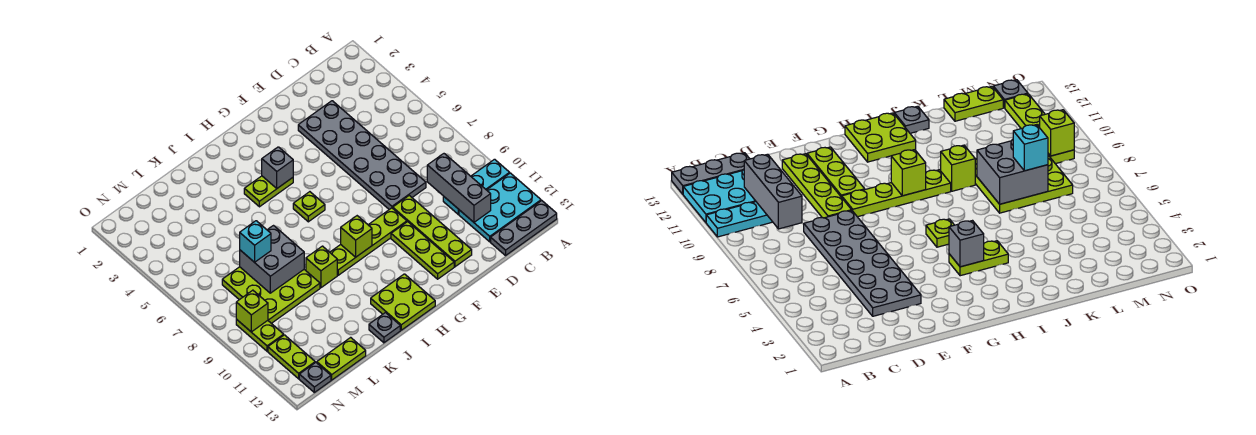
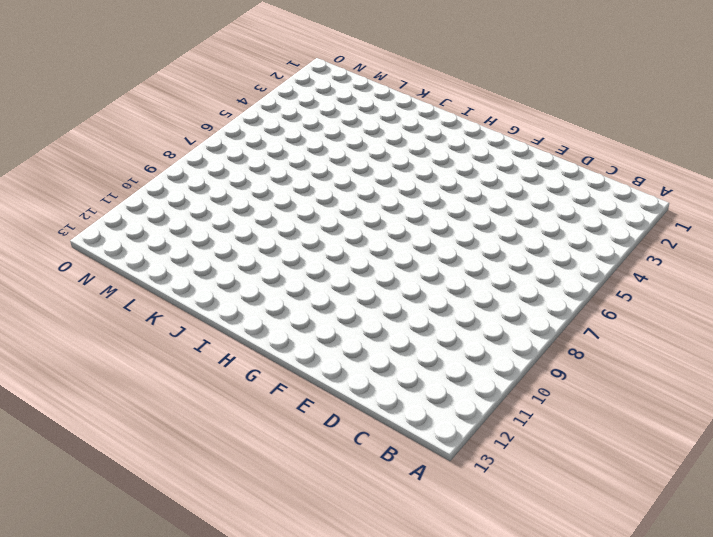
none -> cyan plate A10:C10 level 1
none -> cyan plate A11:C12 level 1
none -> grey plate A13:C13 level 1

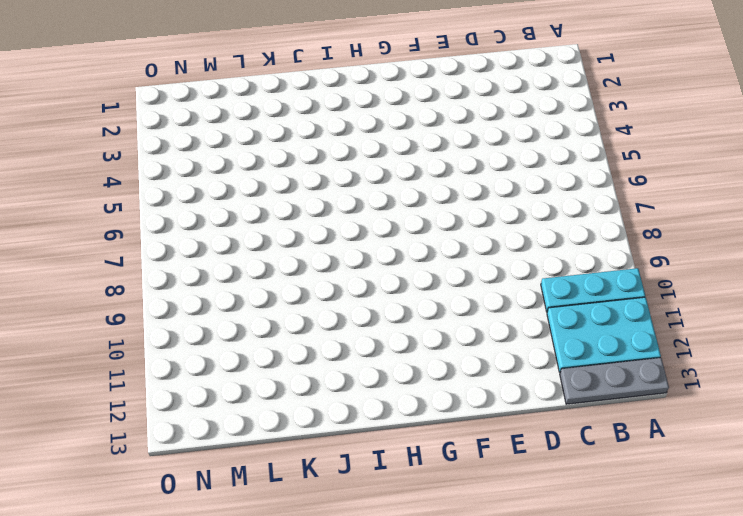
none -> grey plate D3:E8 level 1
none -> lime plate E9:E12 level 1
none -> lime plate F9:I9 level 1

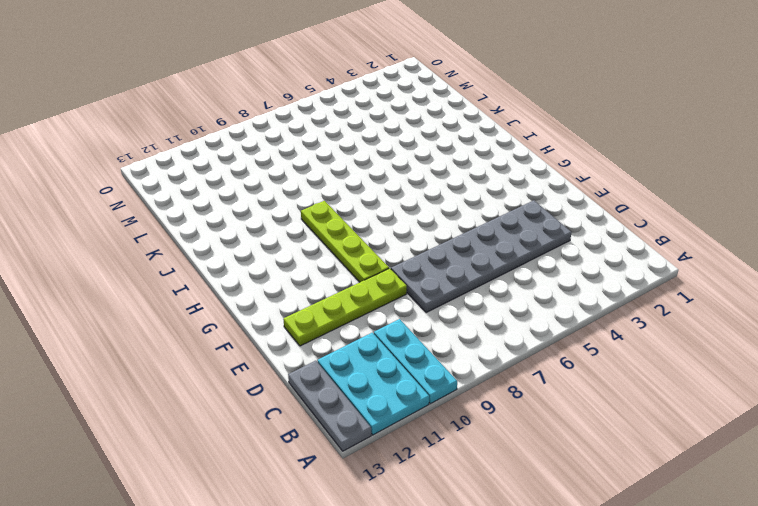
none -> lime plate F10:F12 level 1
none -> lime plate H4:I4 level 1
none -> lime plate H6 level 1

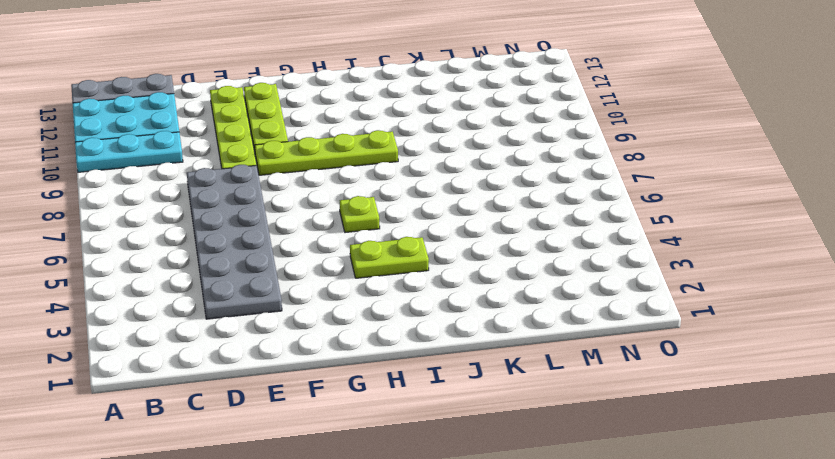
none -> lime plate H12:I13 level 1
none -> lime brick J9 level 1
none -> grey plate J13 level 1

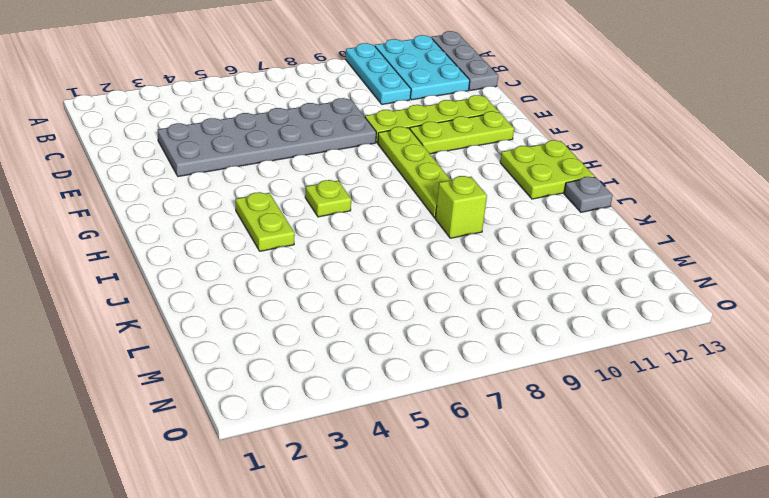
none -> lime plate K7:M9 level 1
none -> lime plate L13:M13 level 1
none -> lime plate N9:N10 level 1

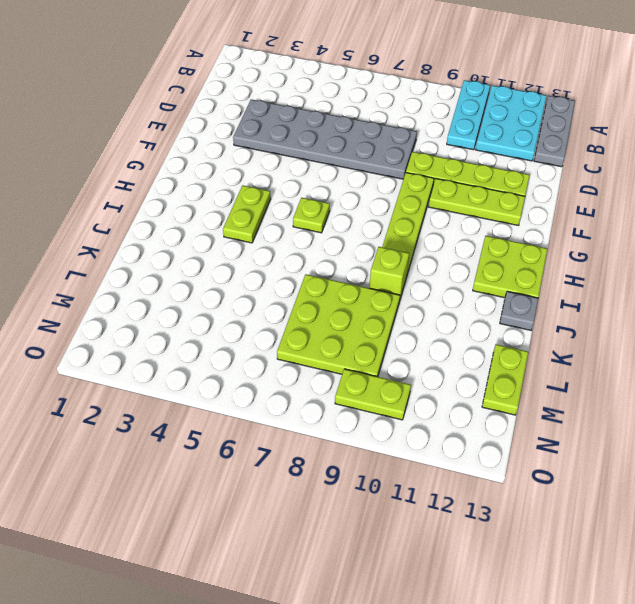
none -> lime plate N11:N12 level 1
none -> grey plate N13 level 1
none -> grey brick C9:C11 level 2

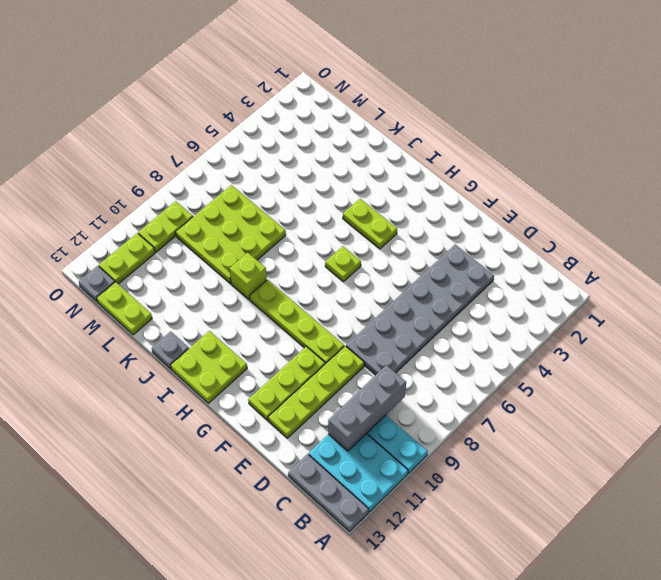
none -> grey brick H4 level 2
none -> lime brick H9 level 2
none -> grey brick K7:L8 level 2

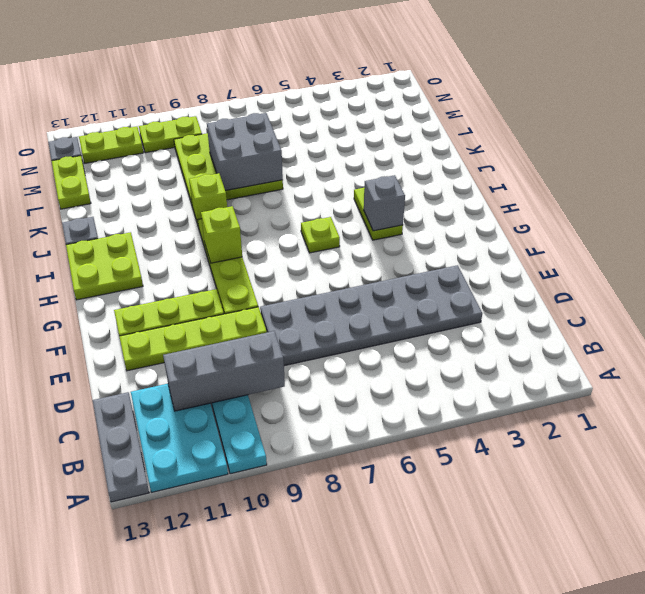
none -> lime brick N9 level 2
none -> cyan brick L7 level 3

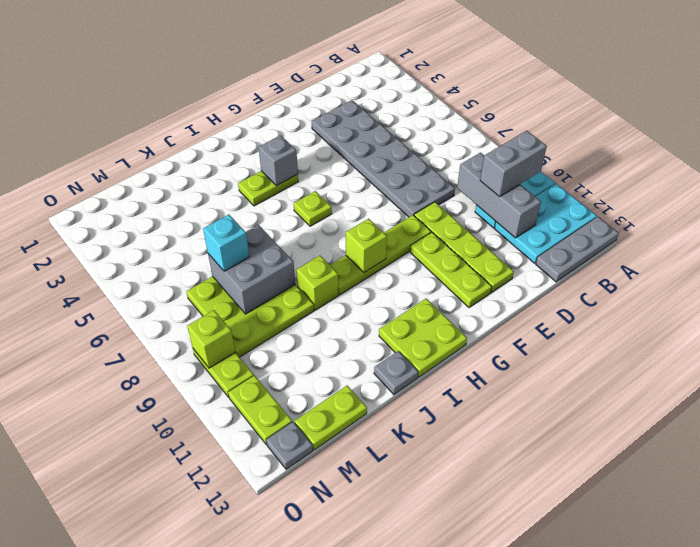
grey brick B10:C10 level 3 -> none

